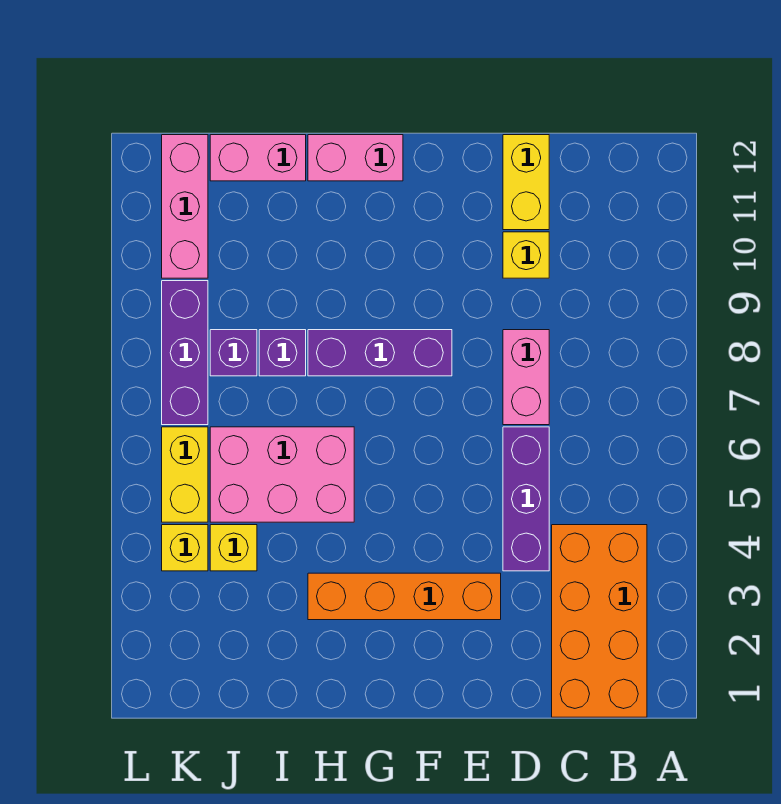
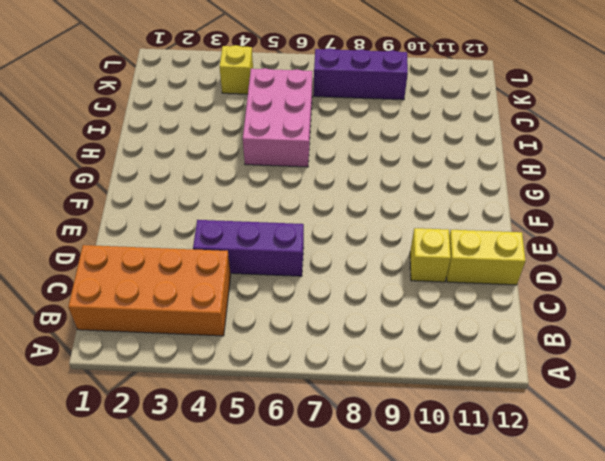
none -> pink brick D7:D8 level 1
none -> orange brick E3:H3 level 1
none -> purple brick F8:H8 level 1

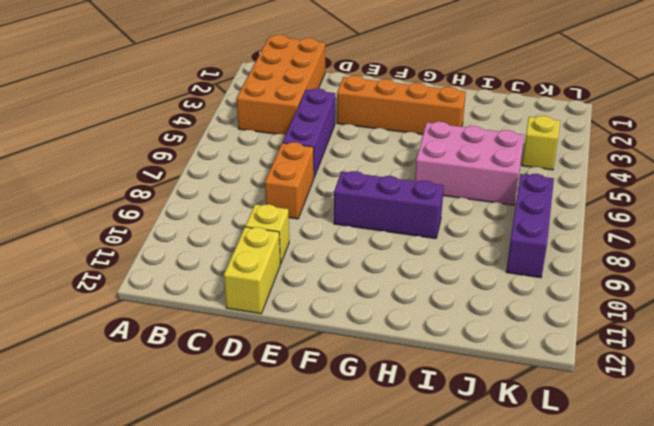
orange brick D7:D8 level 1 -> pink brick D7:D8 level 1
none -> pink brick G12:H12 level 1
none -> purple brick I8 level 1
none -> pink brick I12:J12 level 1

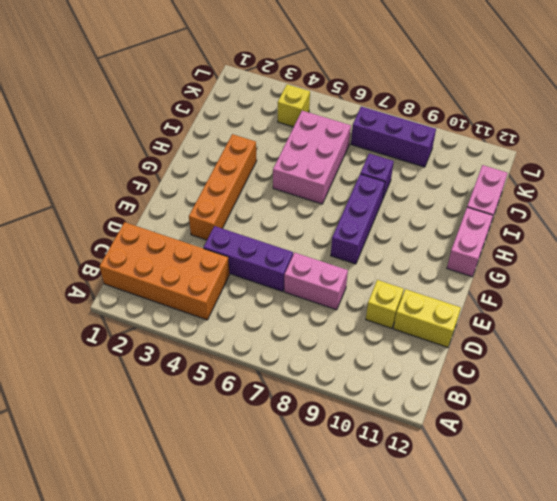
none -> yellow brick J4 level 1
none -> purple brick J8 level 1
none -> yellow brick K5:K6 level 1

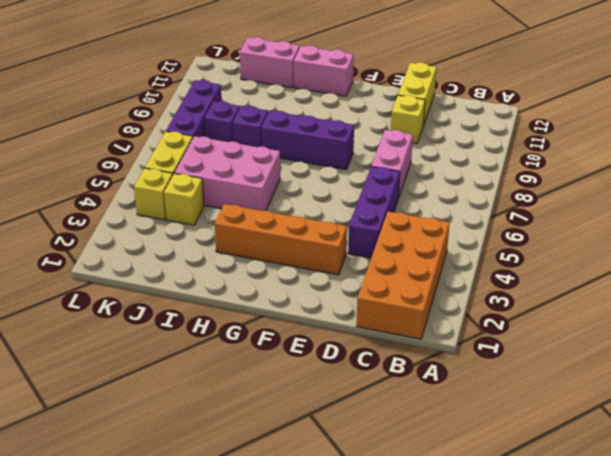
none -> pink brick K10:K12 level 1

